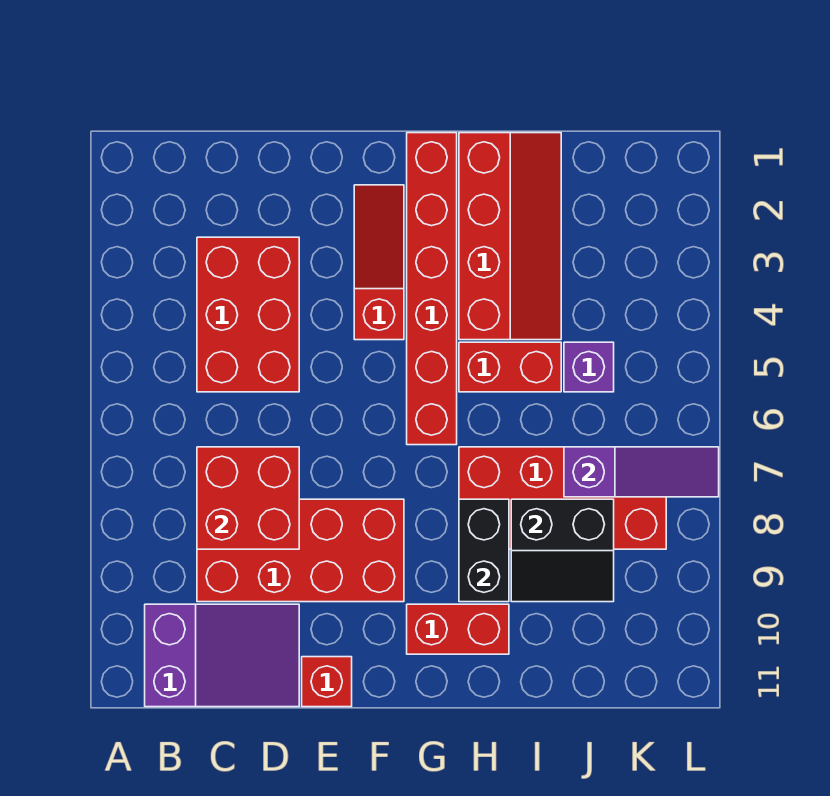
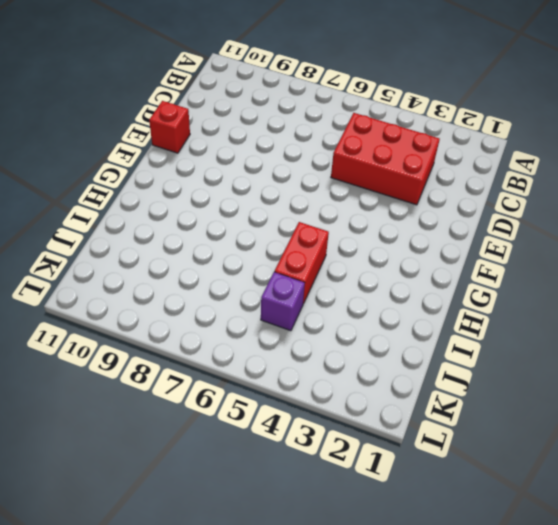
none -> purple slope B10:D11 level 1 top B
none -> red brick C8:F9 level 1
none -> red slope F2:F4 level 1 top 4

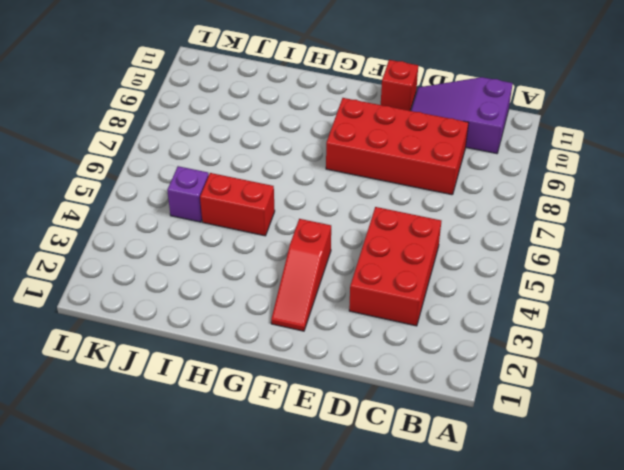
none -> red brick G1:G6 level 1
none -> red brick G10:H10 level 1
none -> red slope H1:I4 level 1 top H

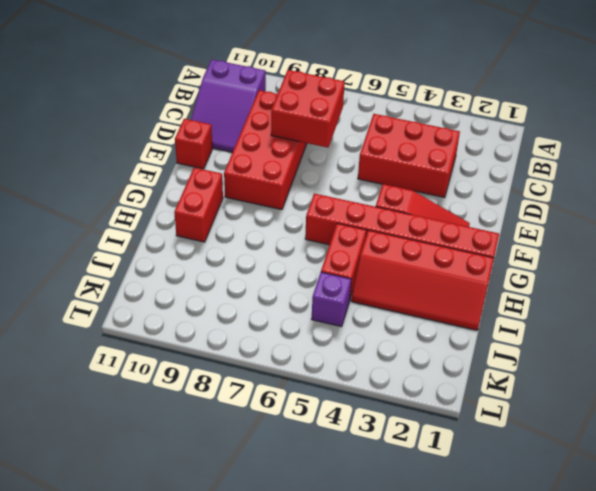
none -> red brick H7:K8 level 1
none -> black brick H8:H9 level 2
none -> black slope I8:J9 level 2 top 8

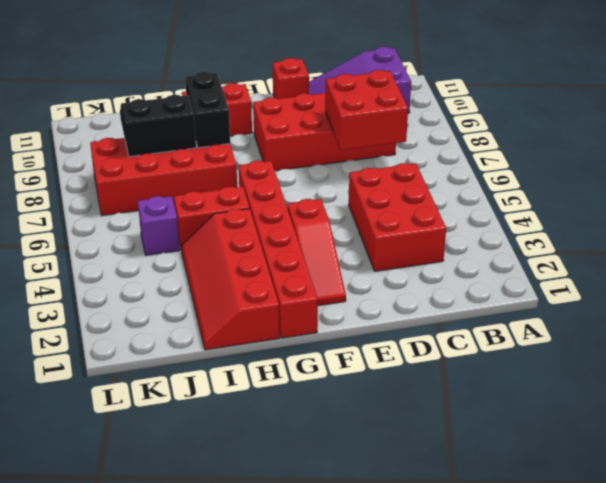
none -> purple slope J7:L7 level 2 top J

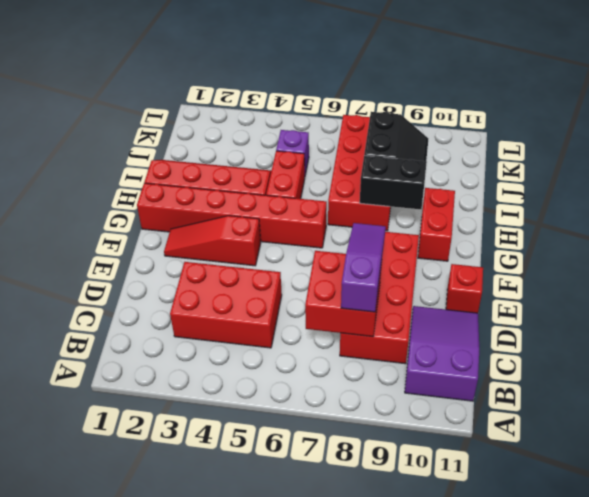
purple slope C8:E8 level 3 top C -> purple slope J7:L7 level 2 top J

